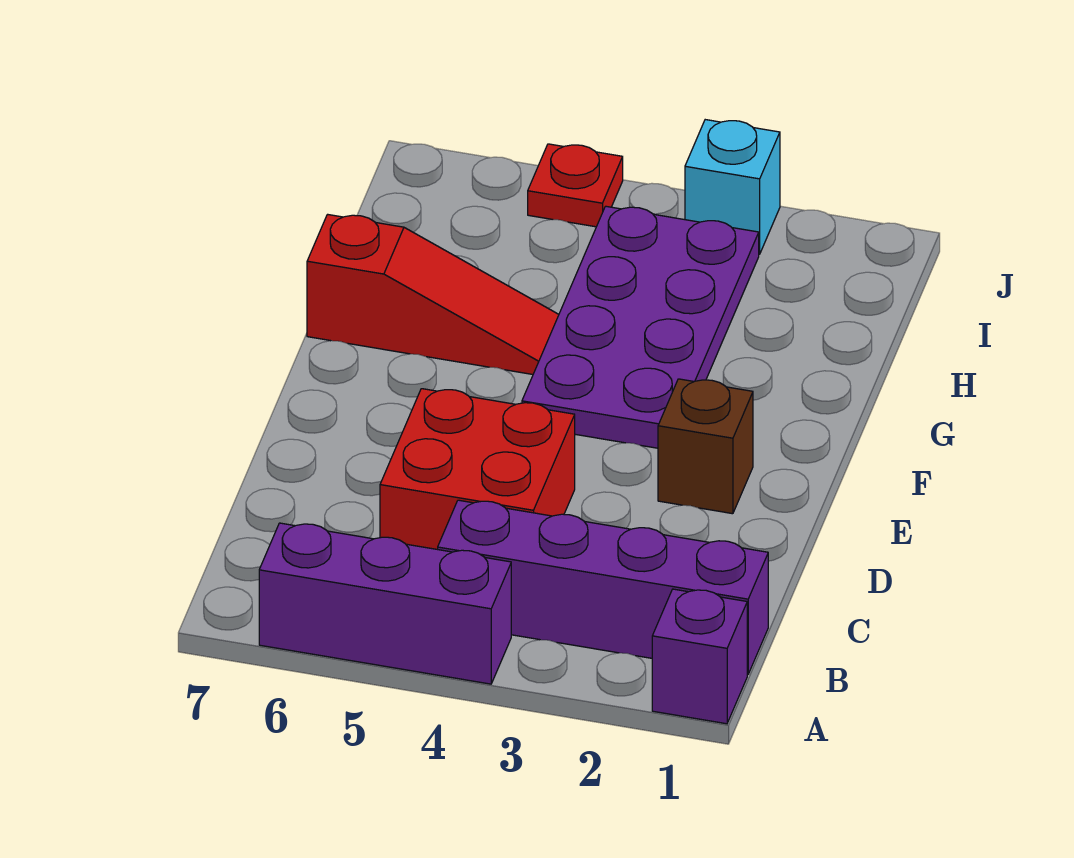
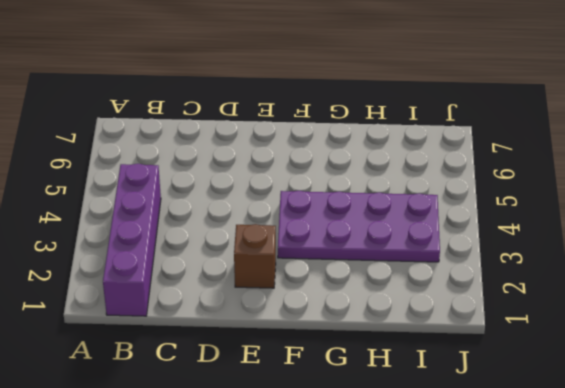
none -> purple brick A1 level 1
none -> purple brick A4:A6 level 1

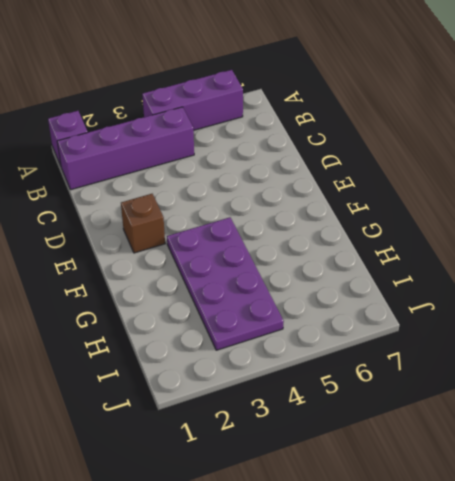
none -> red brick C4:D5 level 1
none -> red slope G5:G7 level 1 top 7

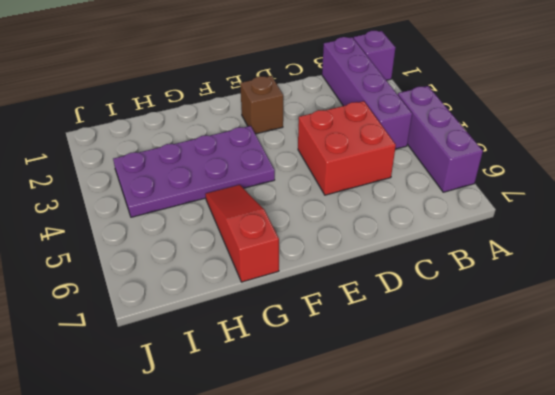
none -> cyan brick J3 level 1
none -> red plate J5 level 1

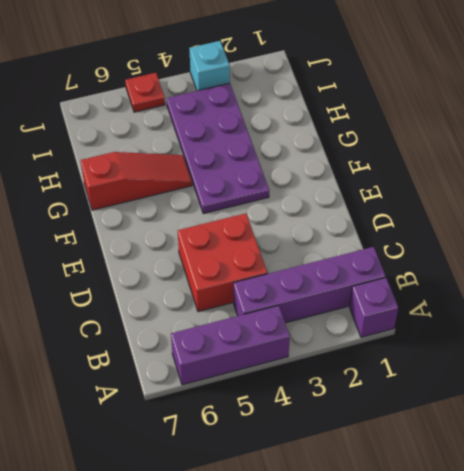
none -> brown brick E2 level 1

